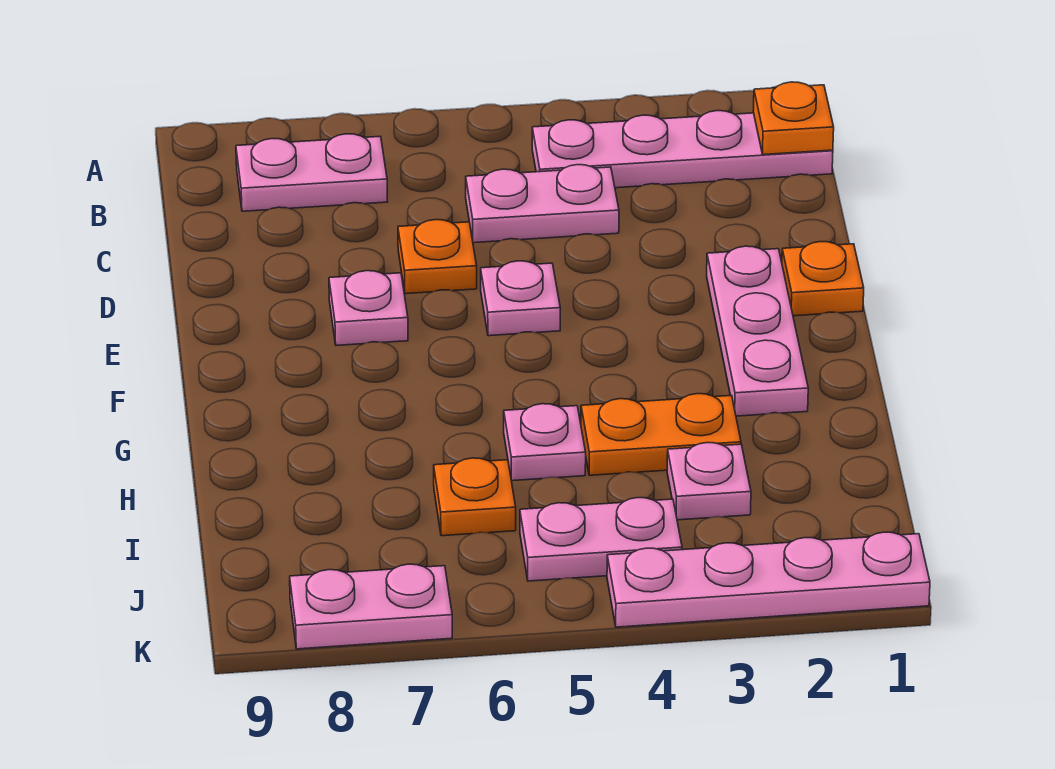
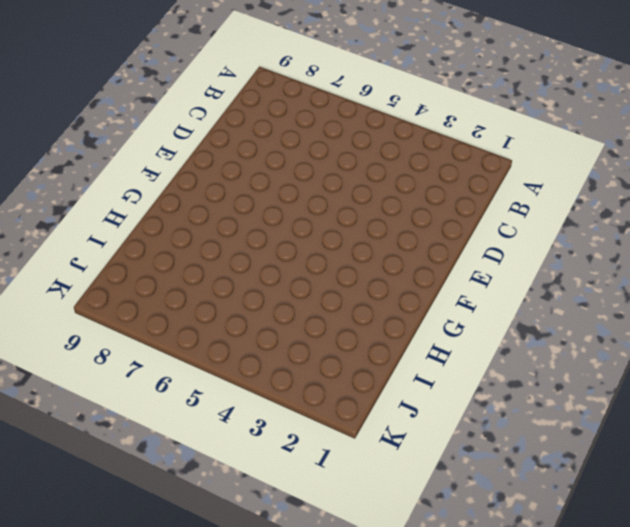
none -> pink plate B1:B4 level 1
none -> pink plate B7:B8 level 1
none -> pink plate C4:C5 level 1

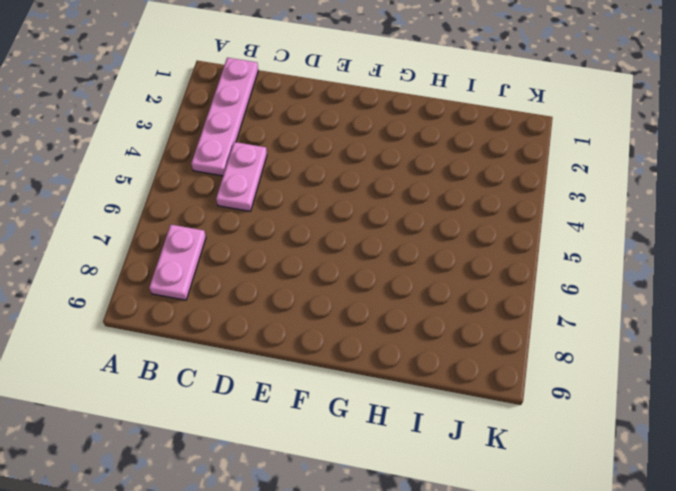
none -> orange plate D6 level 1
none -> orange plate E1 level 1
none -> pink plate E2:G2 level 1

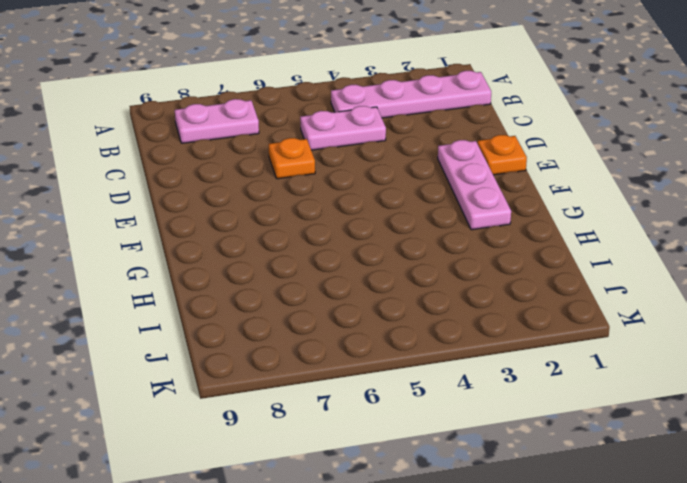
none -> pink plate E5 level 1
none -> pink plate E7 level 1
none -> orange plate H3:H4 level 1

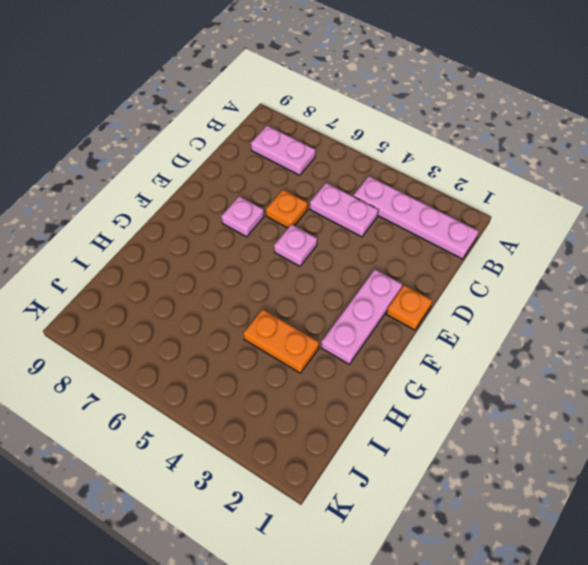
none -> pink plate H5 level 1
none -> pink plate I3 level 1
none -> orange plate I6 level 1

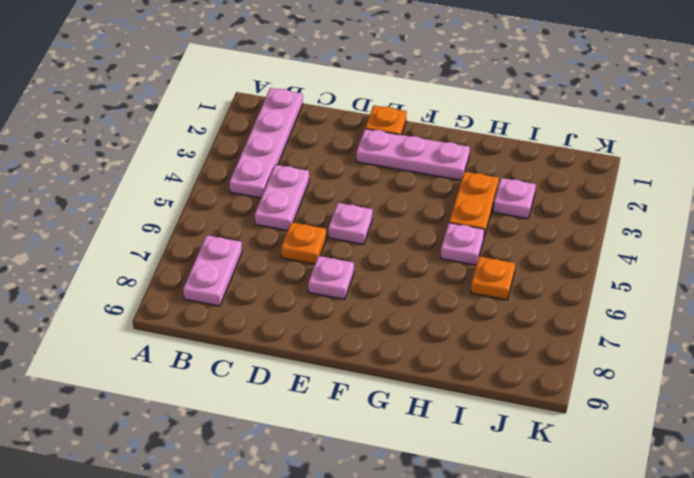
none -> pink plate J4:J5 level 1
none -> pink plate K1:K4 level 1
none -> pink plate K7:K8 level 1

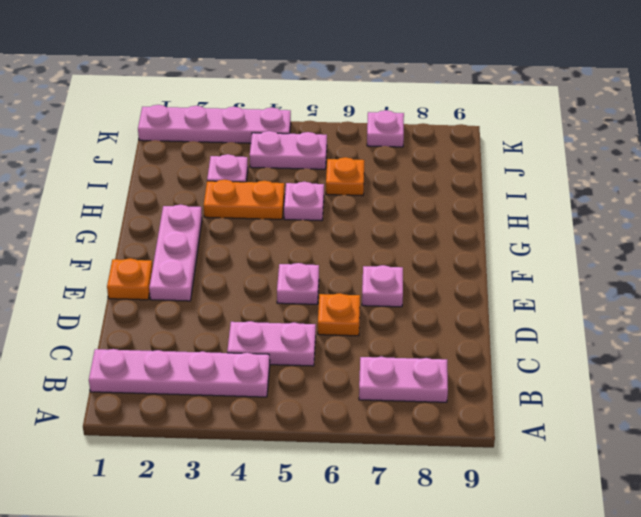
pink plate K7 level 1 -> pink plate K7:K8 level 1
none -> orange plate B1 level 2

